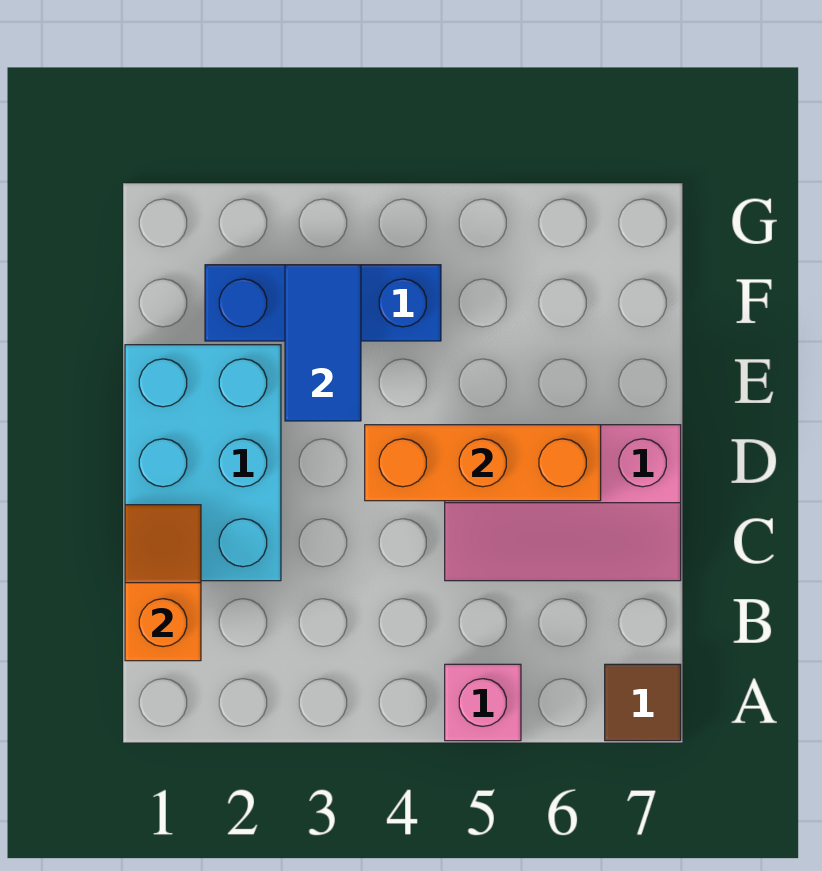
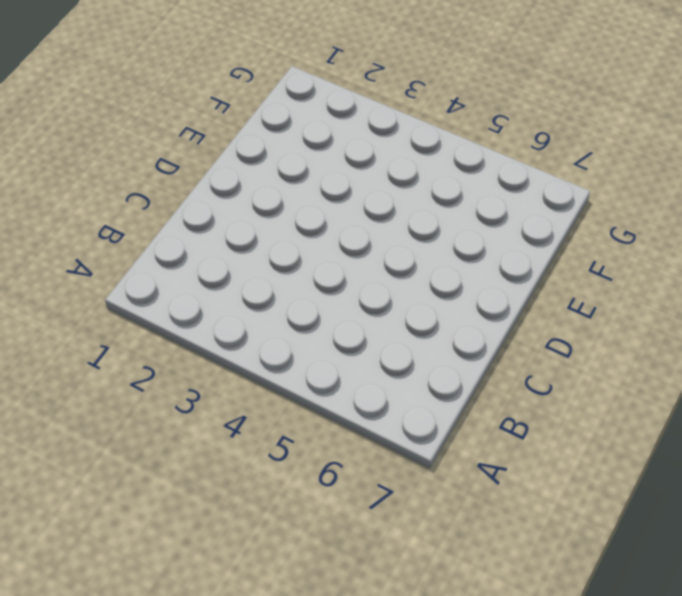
none -> pink brick A5 level 1
none -> brown tile A7 level 1

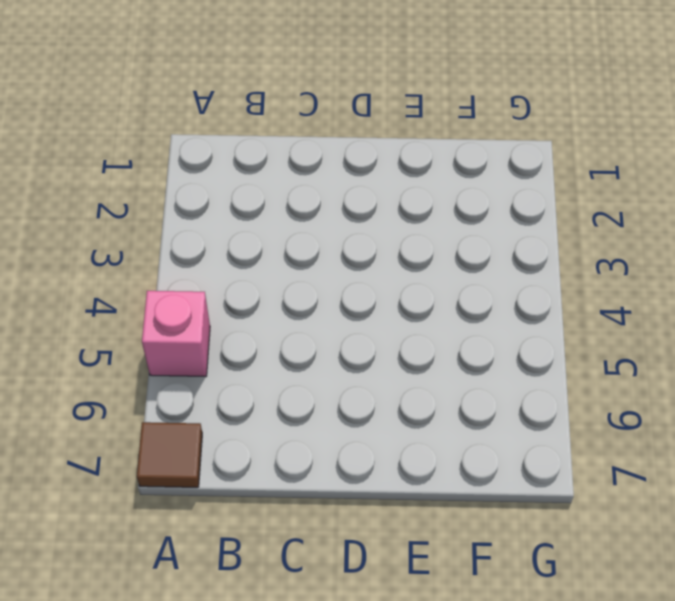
none -> cyan brick C1:E2 level 1
none -> pink slope C5:D7 level 1 top D

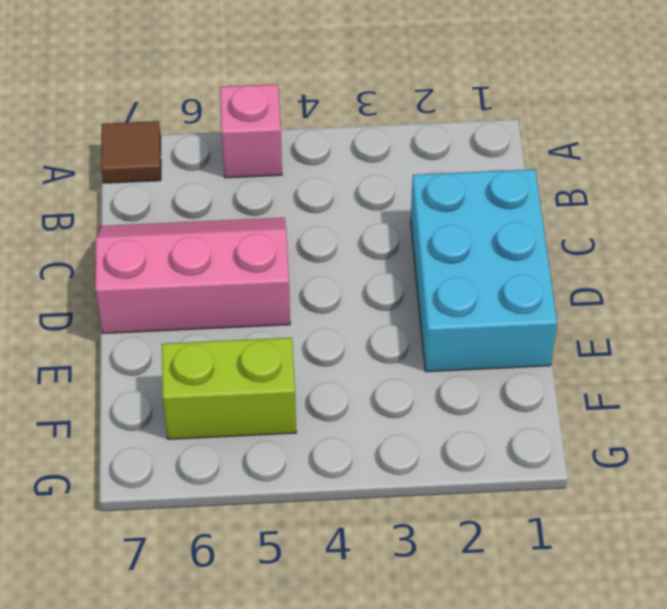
lime brick F5:F6 level 1 -> none
none -> blue brick F2:F4 level 1
none -> orange slope B1:C1 level 2 top B

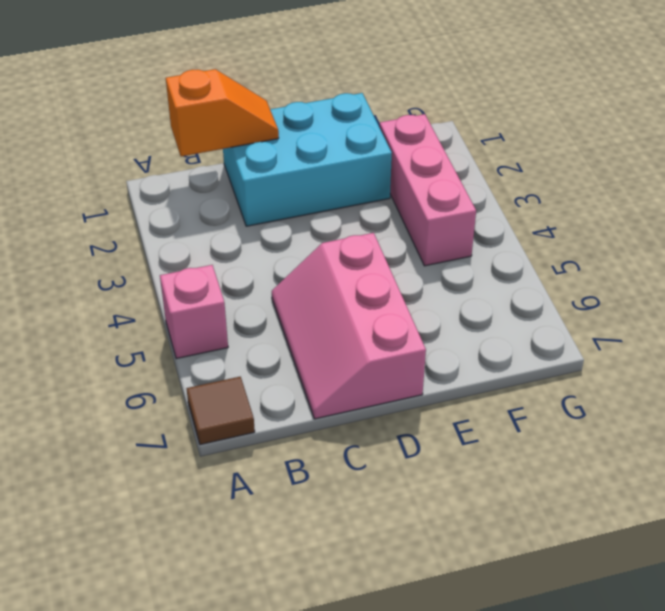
pink brick F2:F4 level 1 -> blue brick F2:F4 level 1
none -> orange brick D4:D6 level 2
none -> blue tile E3:F3 level 2

